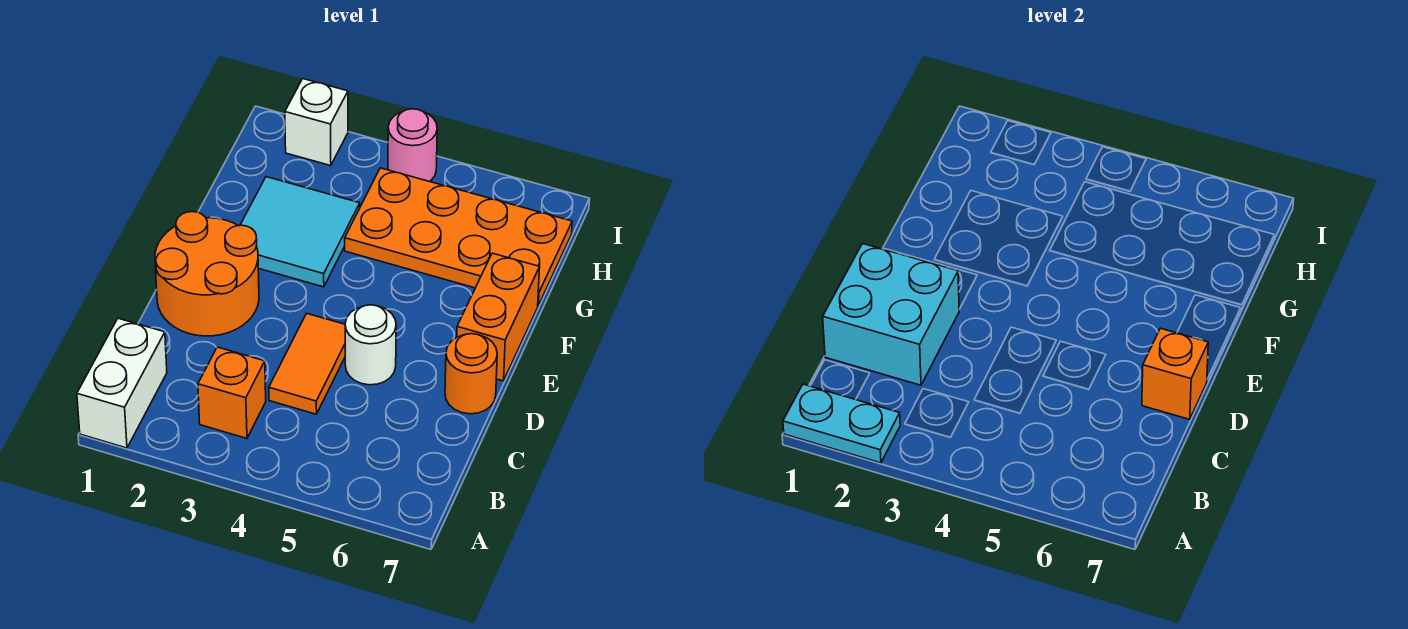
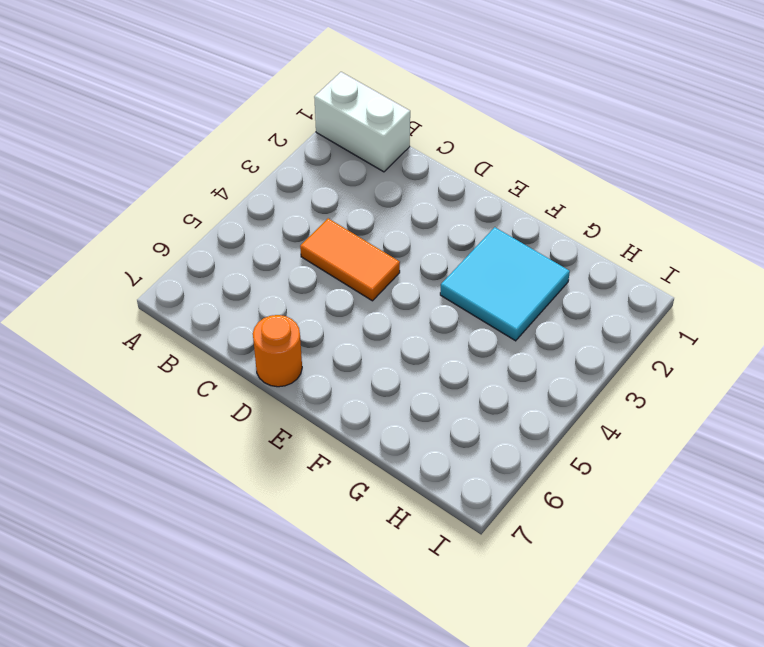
none -> orange brick B3 level 1
none -> orange round brick D1:E2 level 1
none -> white round brick D5 level 1

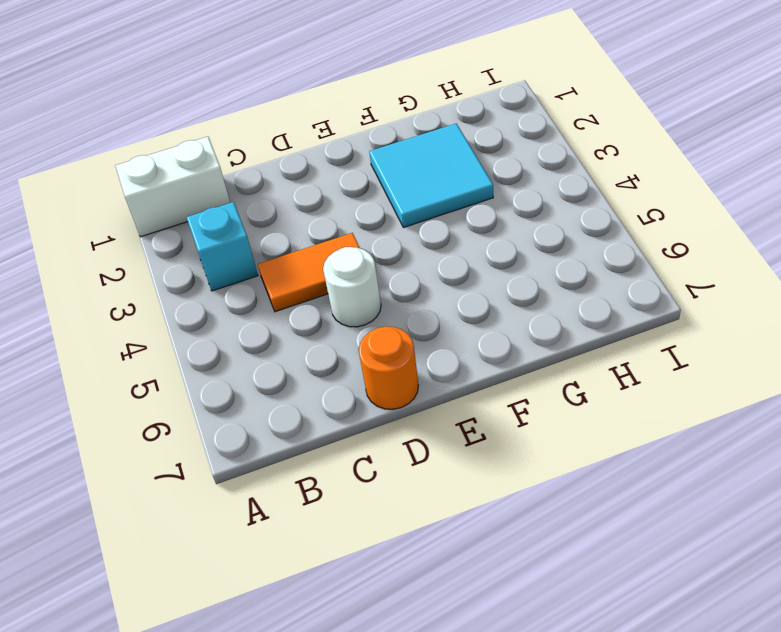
cyan brick B3 level 1 -> orange brick B3 level 1
none -> orange round brick D1:E2 level 1
none -> orange brick E7:F7 level 1
none -> orange plate G4:H7 level 1

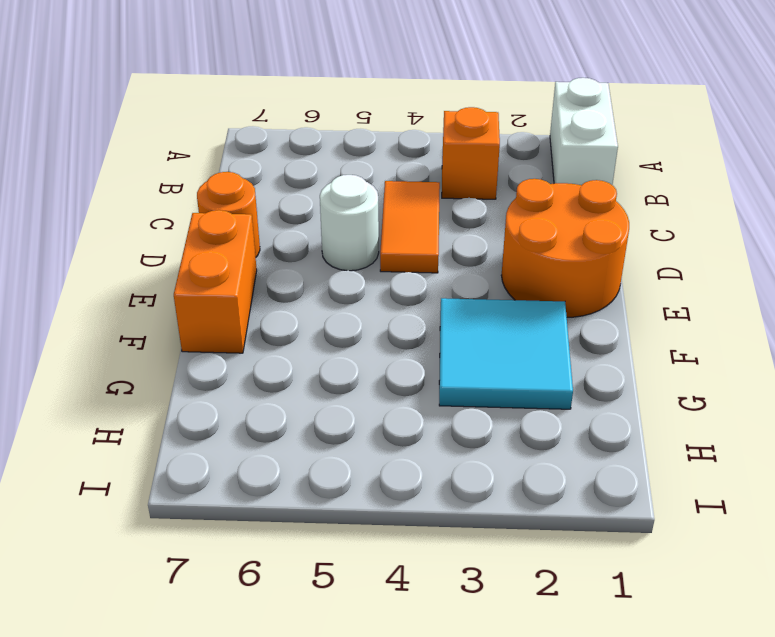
none -> orange plate G4:H7 level 1
none -> white brick I2 level 1
none -> pink round brick I4 level 1

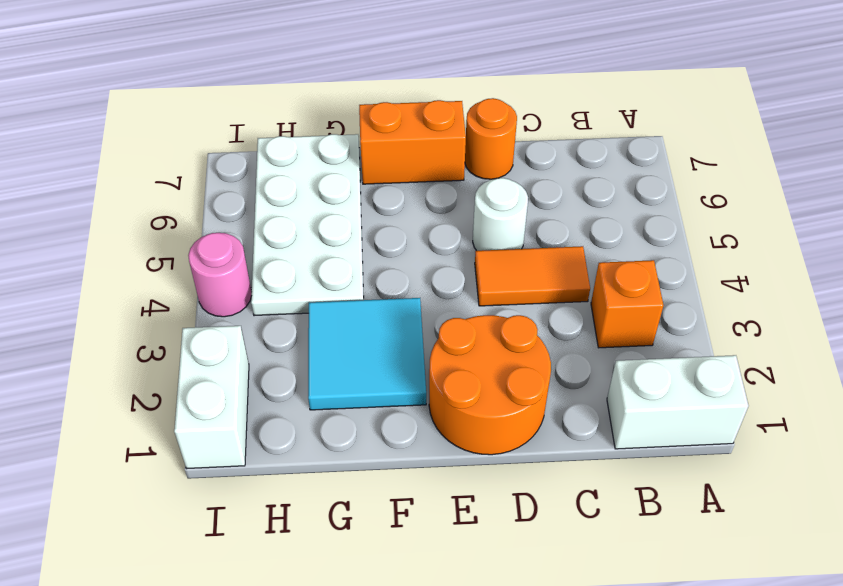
white plate G4:H7 level 1 -> orange plate G4:H7 level 1
white brick I1:I2 level 1 -> white brick I2 level 1
none -> cyan plate A1:A2 level 2
none -> cyan brick C1:D2 level 2
none -> orange brick D7 level 2

